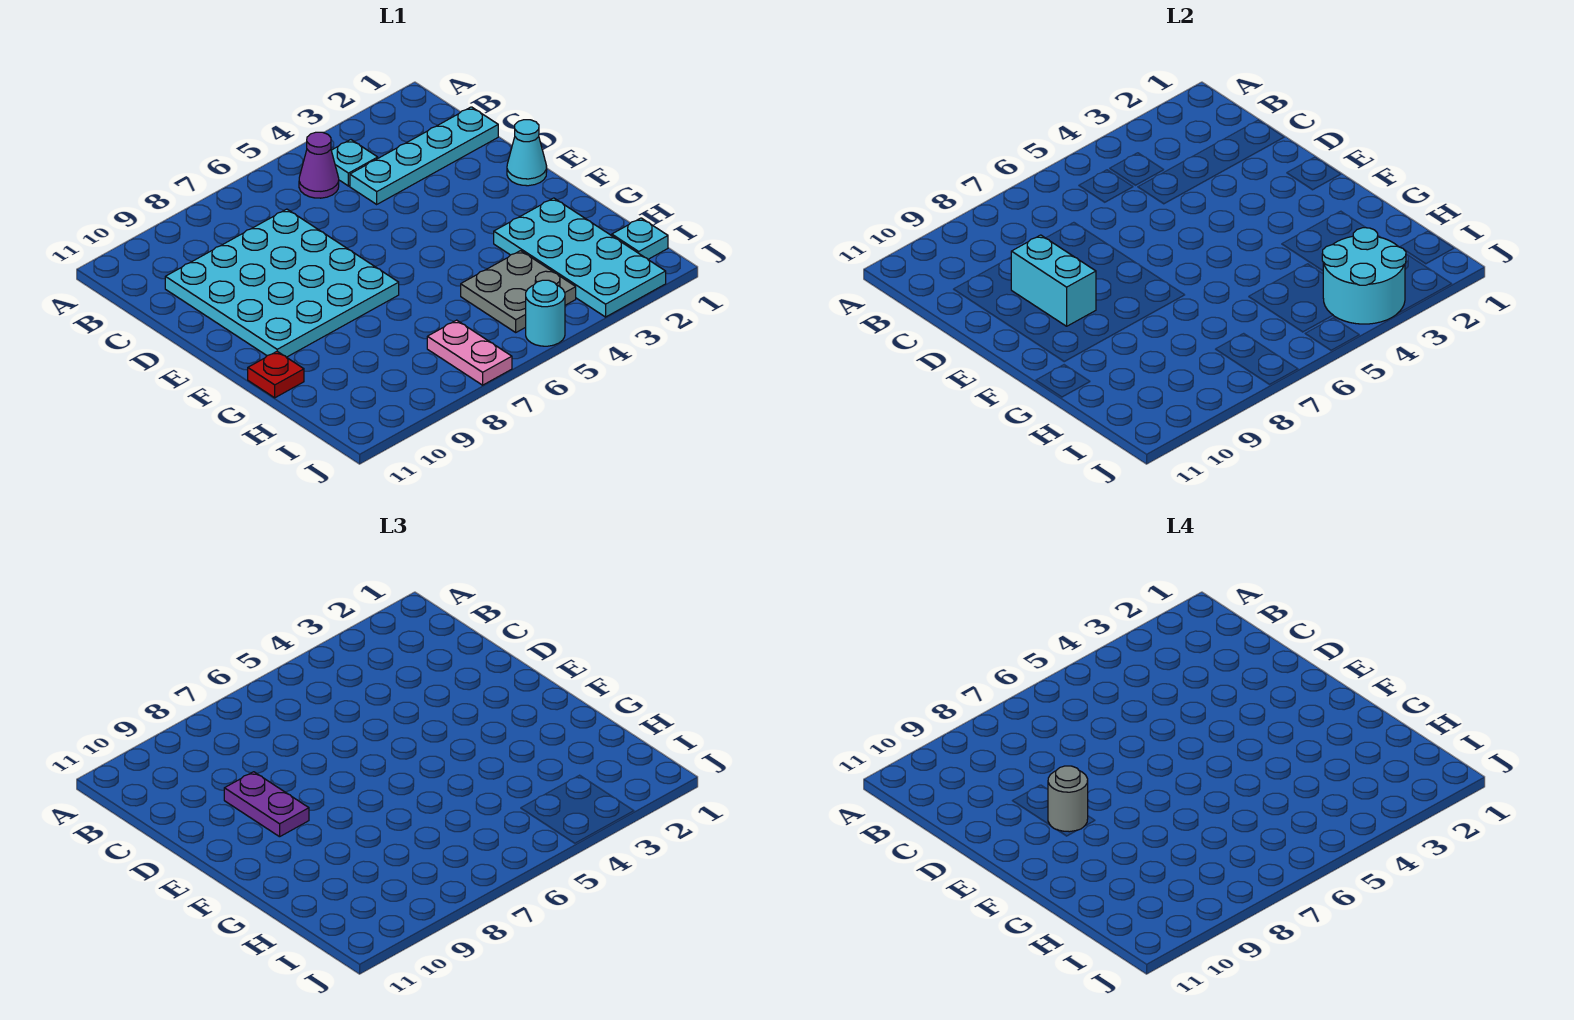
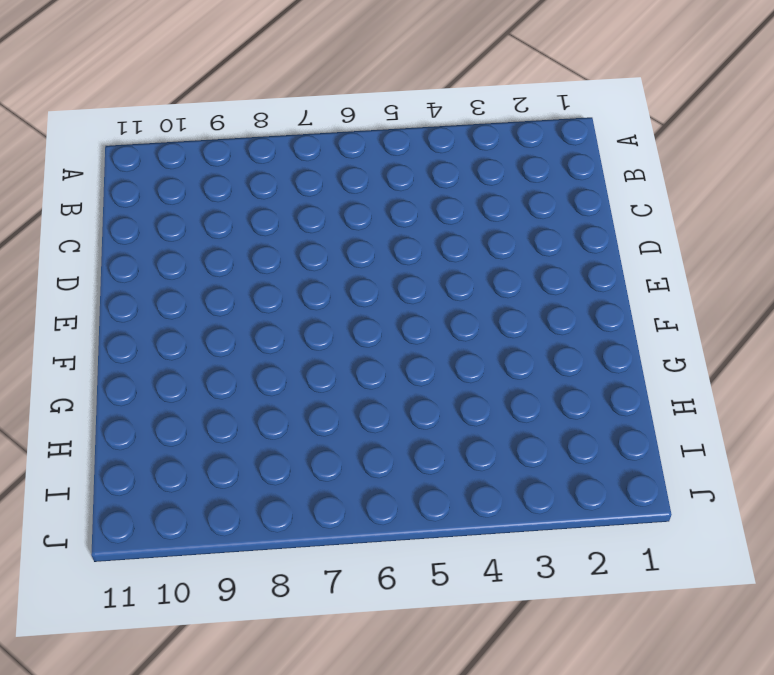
none -> cyan plate B4 level 1
none -> purple cone B5 level 1
none -> cyan plate C1:C4 level 1

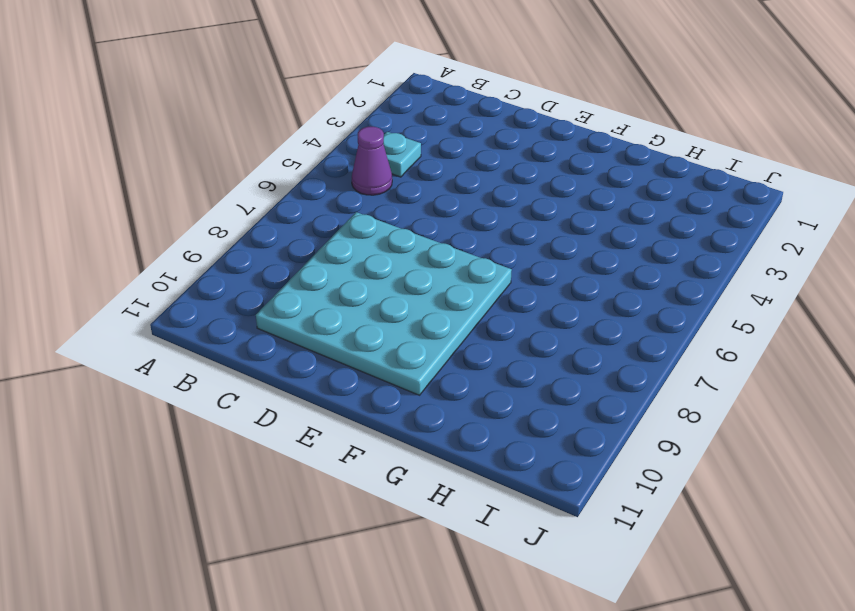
none -> cyan plate C1:C4 level 1
none -> cyan cone E1 level 1
none -> cyan plate G2:J3 level 1

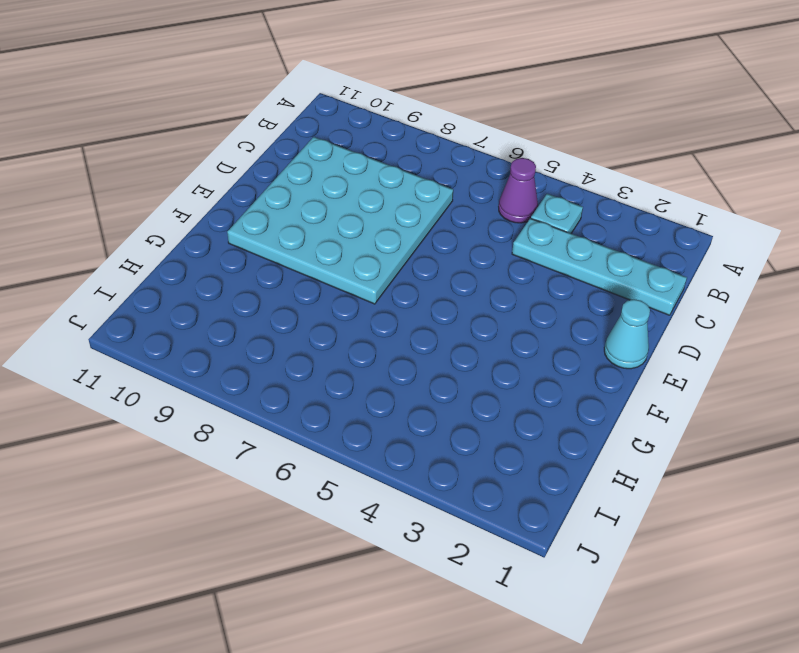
none -> cyan plate G2:J3 level 1
none -> red plate G11 level 1
none -> grey plate H4:I5 level 1

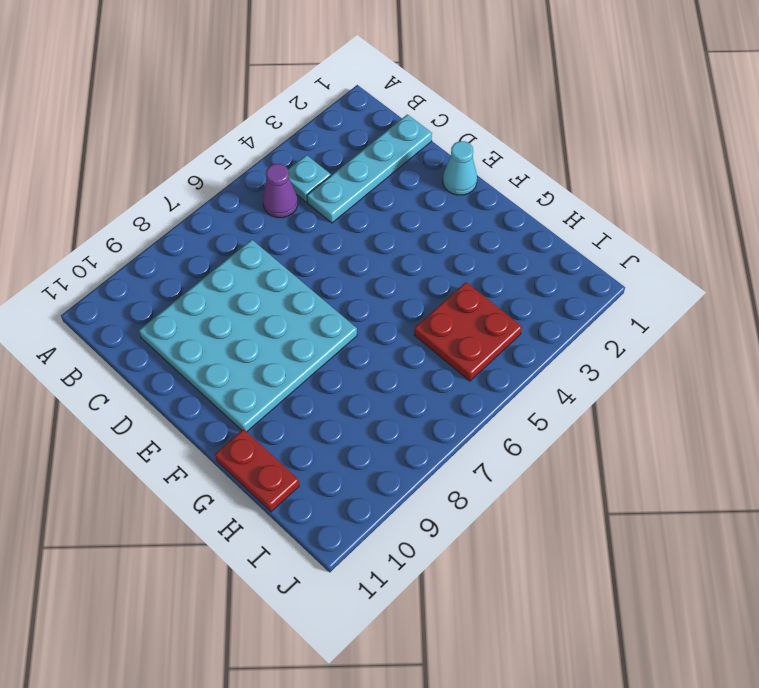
red plate G11:H11 level 1 -> red plate G11 level 1
red plate H4:I5 level 1 -> grey plate H4:I5 level 1
none -> cyan plate G2:J3 level 1
none -> cyan plate I1 level 1
none -> pink plate I7:J7 level 1

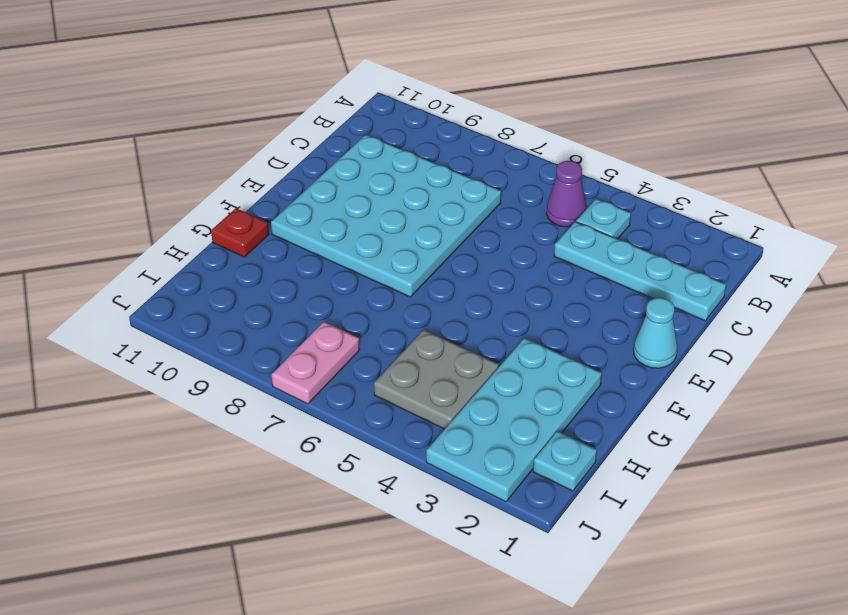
none -> cyan round brick J5 level 1
none -> cyan brick D9:E9 level 2
none -> cyan round brick I3:J4 level 2

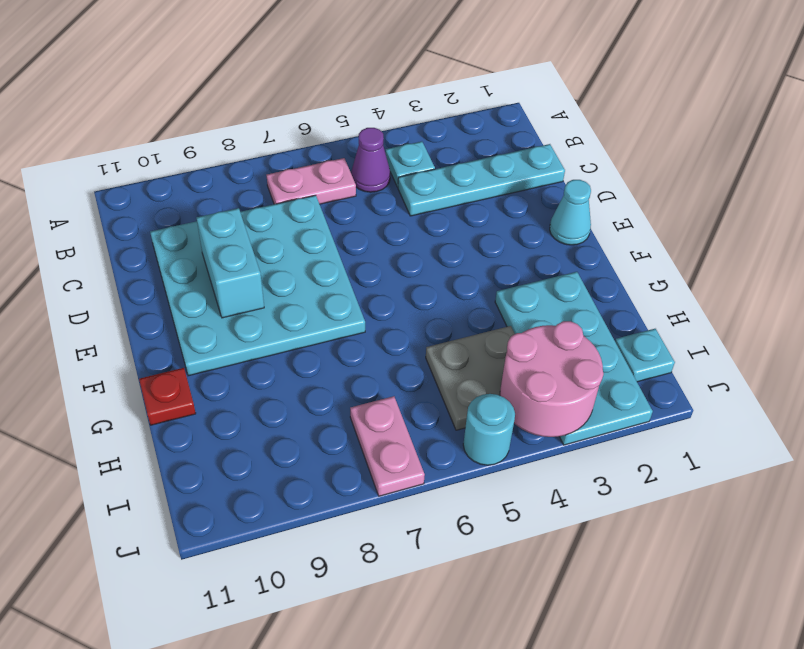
pink plate B6:B7 level 1 -> none
pink round brick I3:J4 level 2 -> cyan round brick I3:J4 level 2
none -> purple plate D9:E9 level 3
none -> grey round brick E9 level 4

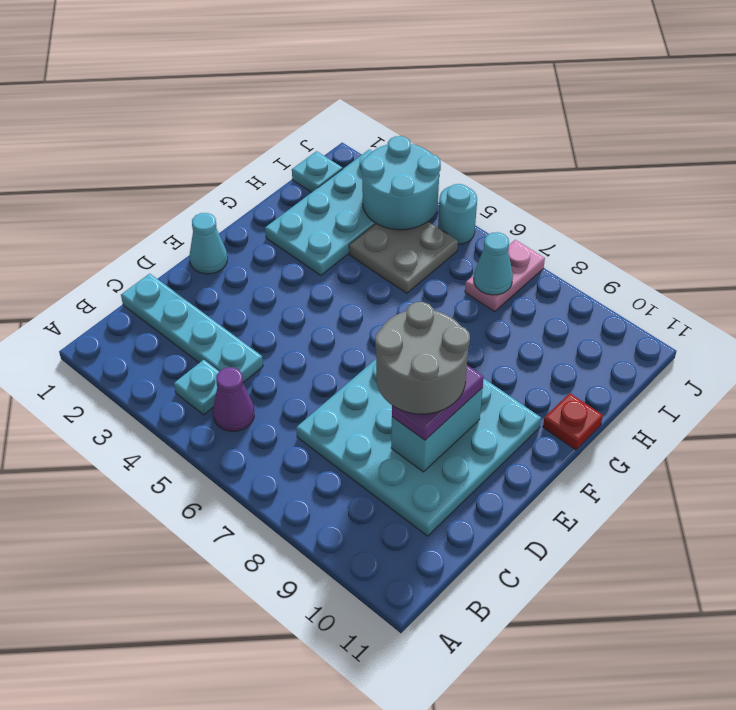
grey round brick D8:E9 level 4 -> grey round brick E9 level 4
cyan cone I7 level 2 -> none

